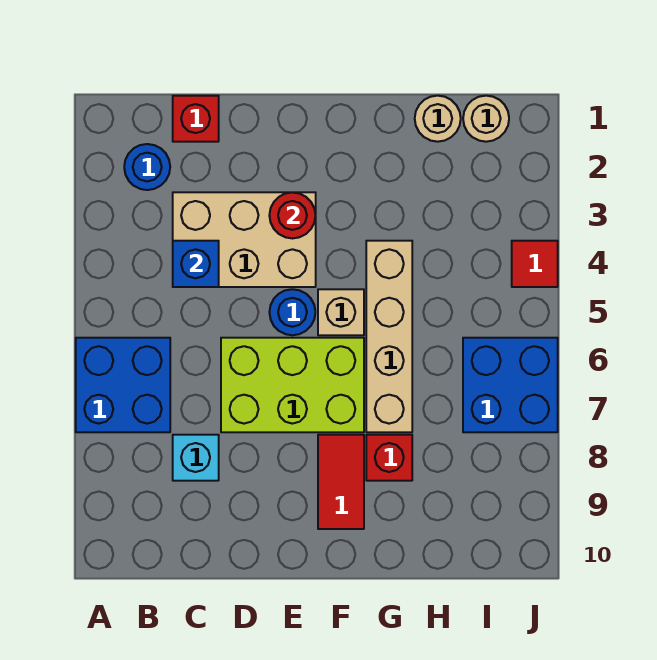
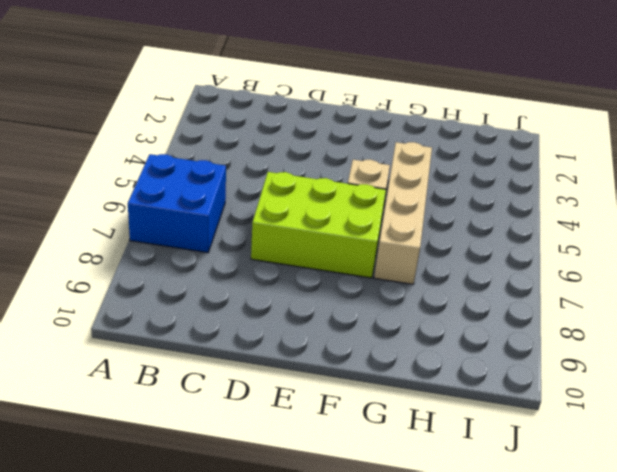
none -> blue round brick B2 level 1
none -> red brick C1 level 1
none -> tan brick C3:E4 level 1

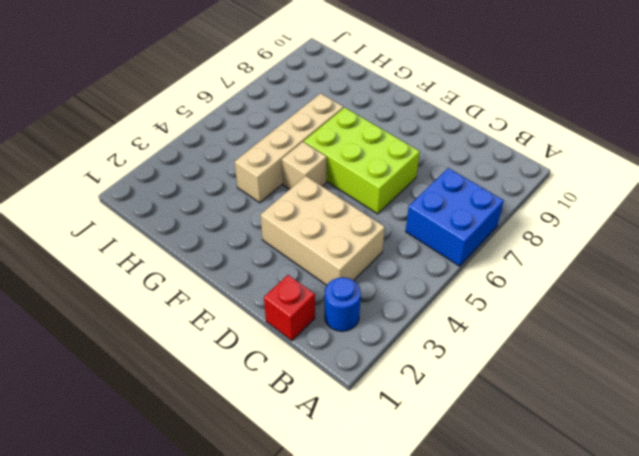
none -> cyan brick C8 level 1
none -> blue round brick E5 level 1
none -> red tile F8:F9 level 1

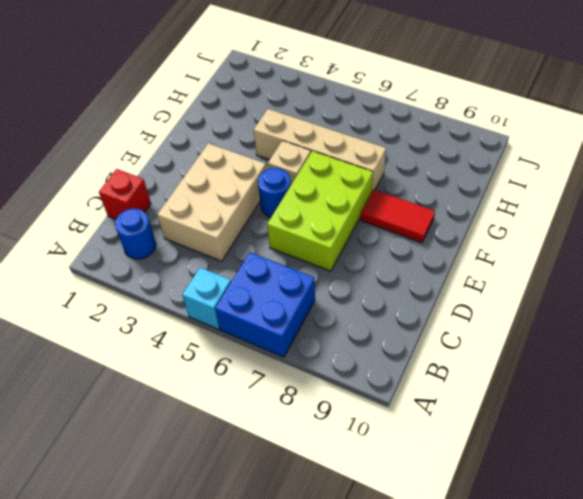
cyan brick A5 level 1 -> cyan brick C8 level 1
none -> red brick G8 level 1
none -> tan round brick H1 level 1
none -> tan round brick I1 level 1

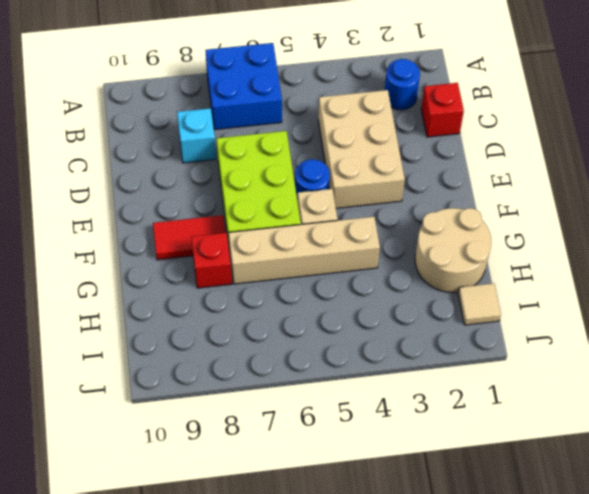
tan round brick G1:H2 level 1 -> tan round brick H1 level 1
tan tile I1 level 1 -> tan round brick I1 level 1
none -> blue brick I6:J7 level 1
none -> red tile J4 level 1
none -> blue brick C4 level 2

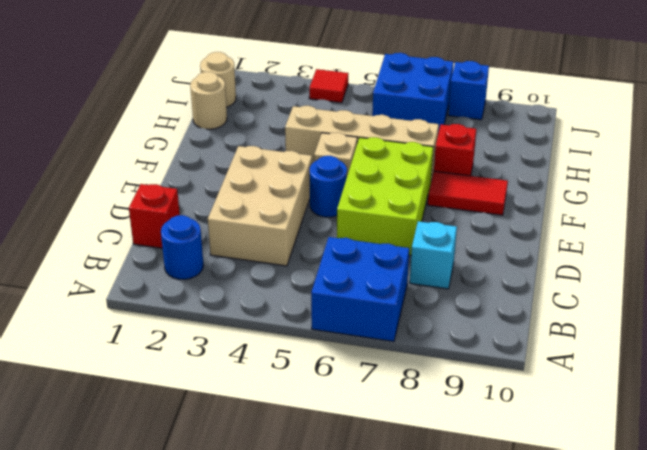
blue brick J8 level 1 -> blue brick C4 level 2
none -> red round brick E3 level 2

